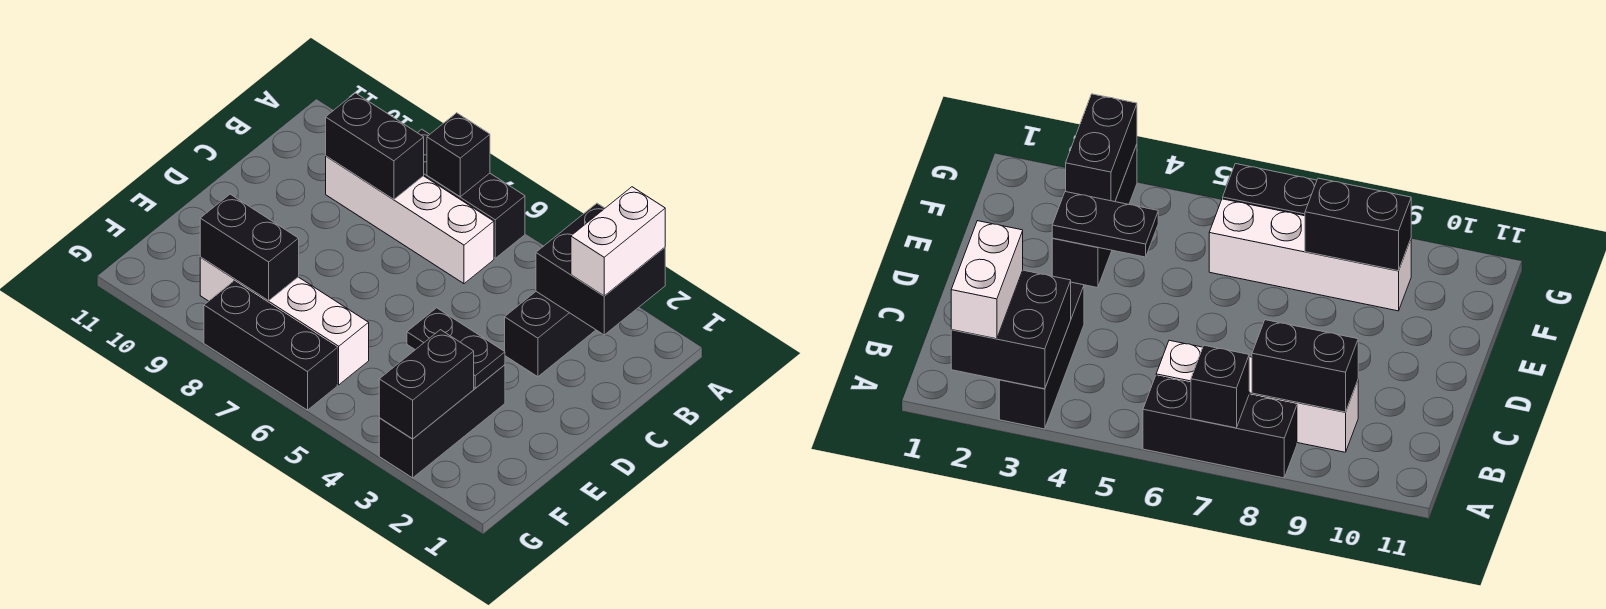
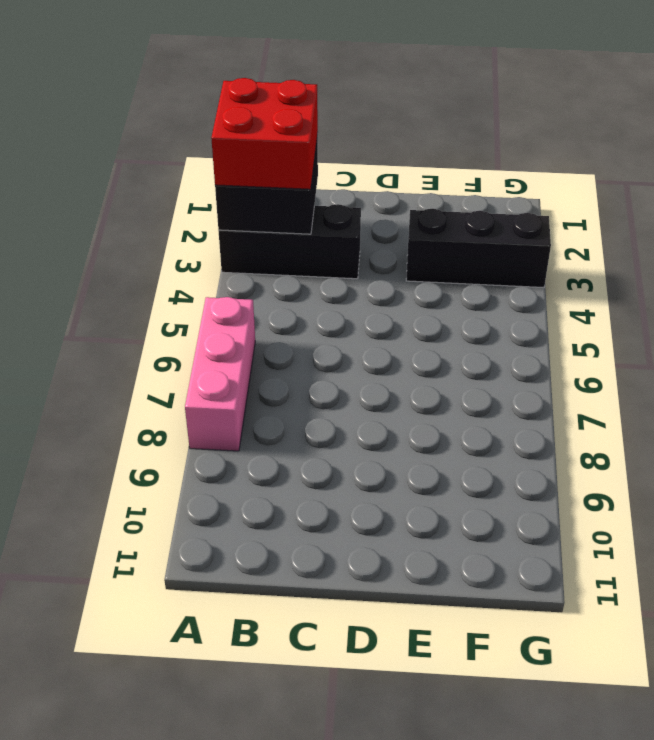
red brick A2:B3 level 3 -> white brick A2:B2 level 3
pink brick A6:A8 level 1 -> black brick A6:A8 level 1
none -> white brick B6:B9 level 1
none -> white brick F6:F9 level 1
none -> black brick G6:G8 level 1

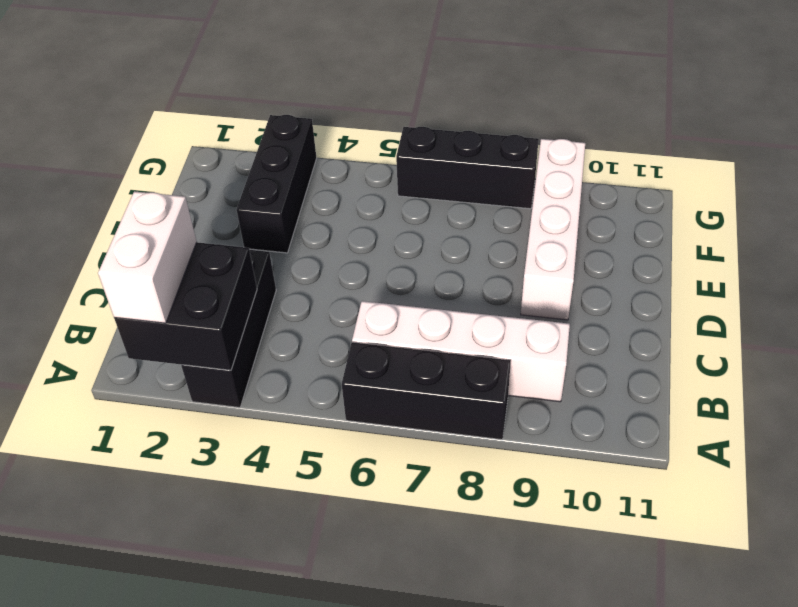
white brick D9:G9 level 1 -> white brick F6:F9 level 1
none -> black brick A7 level 2
none -> black brick B8:B9 level 2
none -> black plate E3:E4 level 2

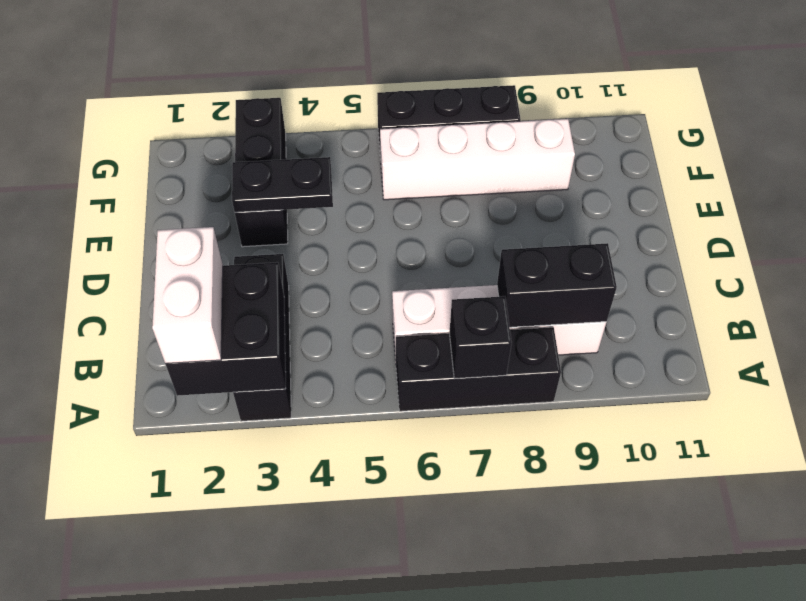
none -> black brick F3:G3 level 2
none -> black brick F8:F9 level 2

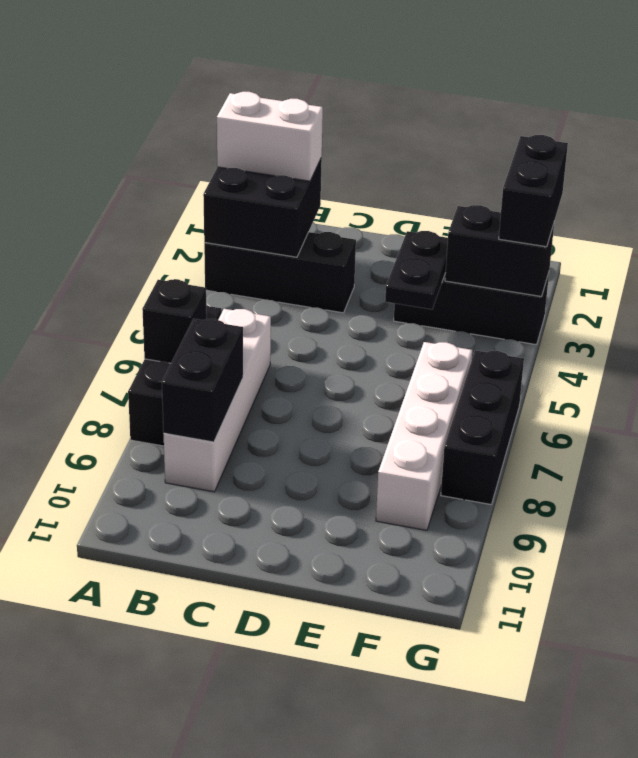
black brick G2:G3 level 3 -> black brick F8:F9 level 2

